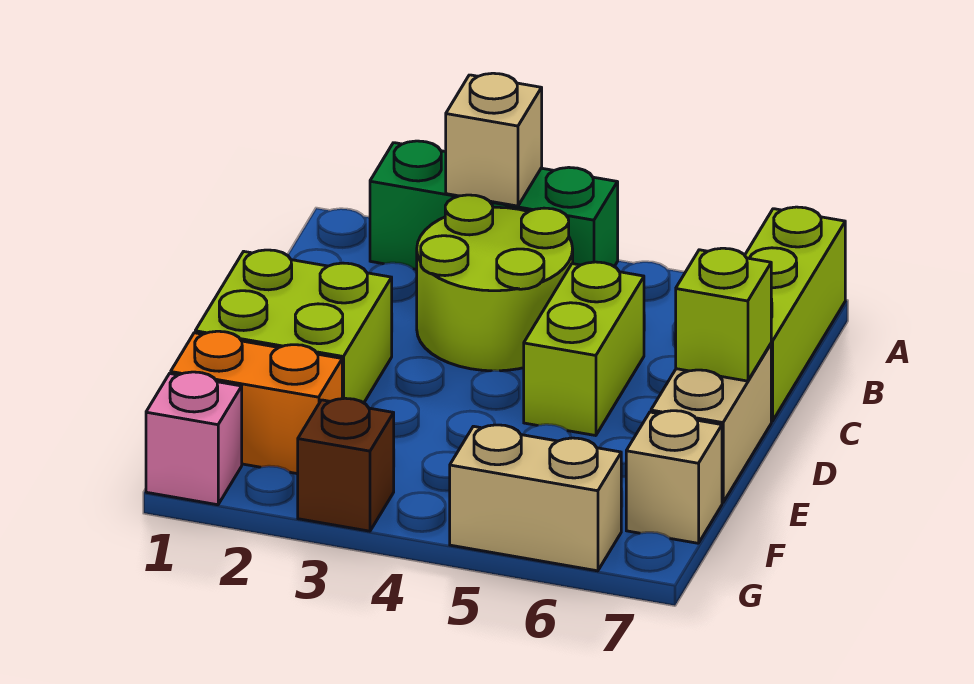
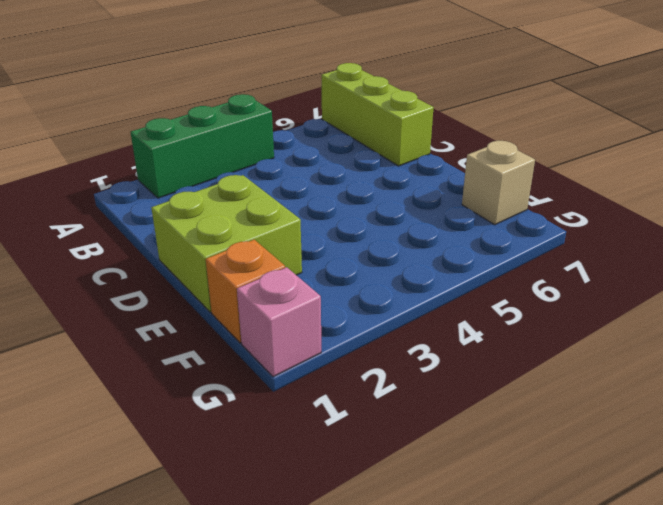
orange brick F1 level 1 -> orange brick F1:F2 level 1
none -> lime round brick B3:C4 level 1
none -> lime brick C5:D5 level 1
none -> tan brick D7:E7 level 1

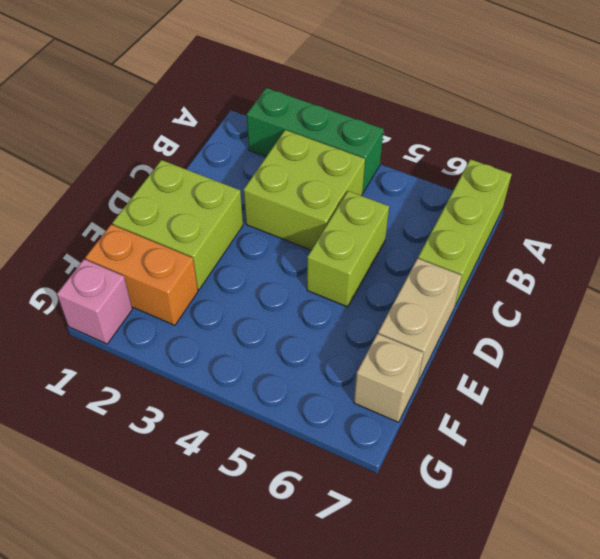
lime brick B3:C4 level 1 -> lime round brick B3:C4 level 1
none -> brown brick G3 level 1
none -> tan brick G5:G6 level 1
none -> tan brick A3 level 2

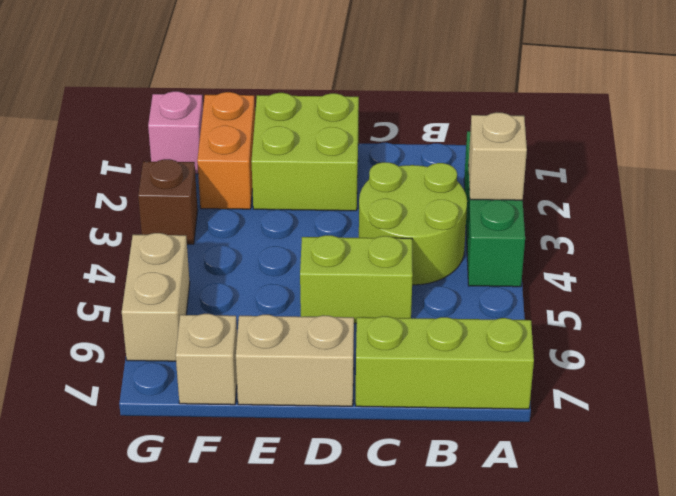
none -> lime brick D7 level 2

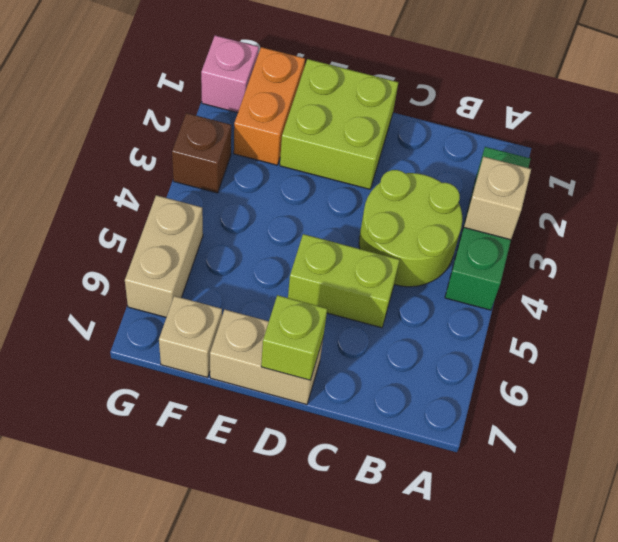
none -> lime brick A7:C7 level 1

